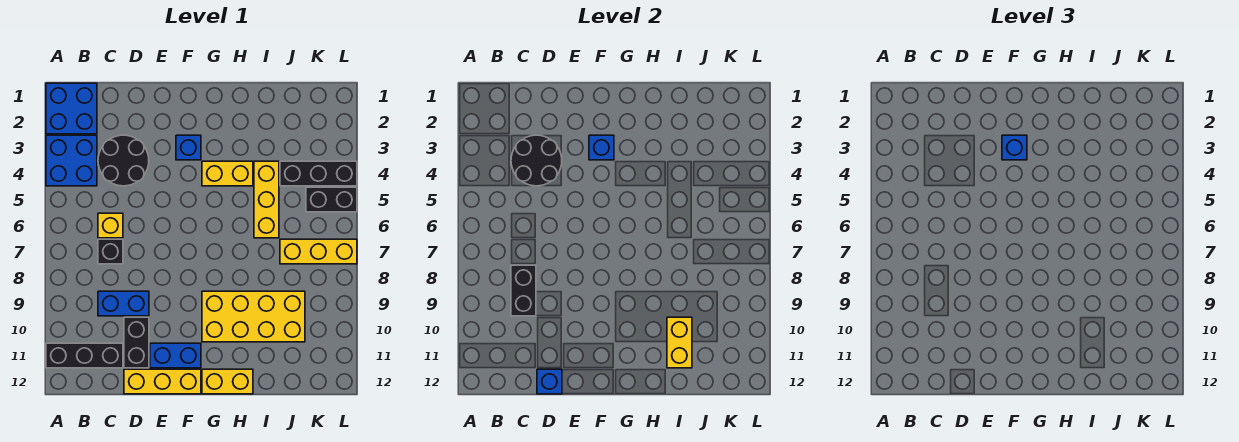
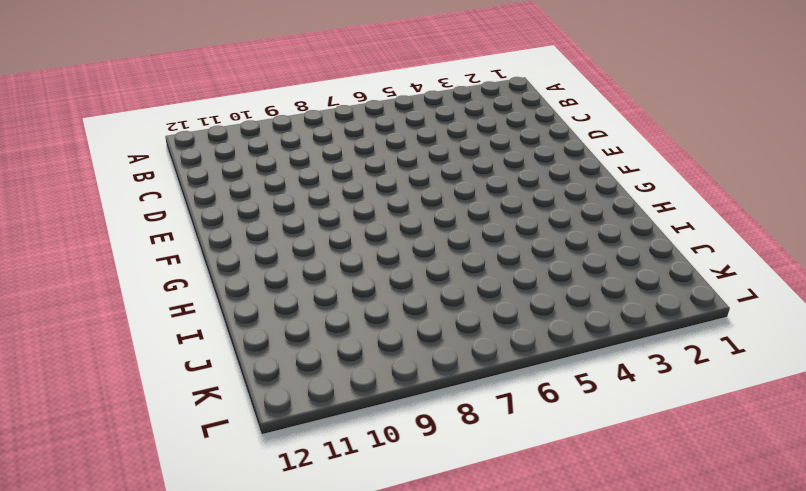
none -> blue brick A1:B2 level 1
none -> blue brick A3:B4 level 1
none -> black brick A11:C11 level 1

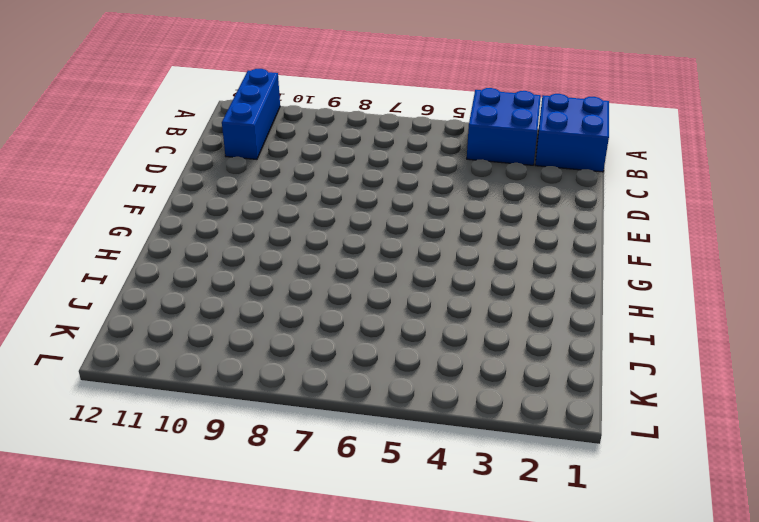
blue brick A11:C11 level 1 -> black brick A11:C11 level 1
none -> black round brick C3:D4 level 1
none -> yellow brick C6 level 1
none -> black brick C7 level 1

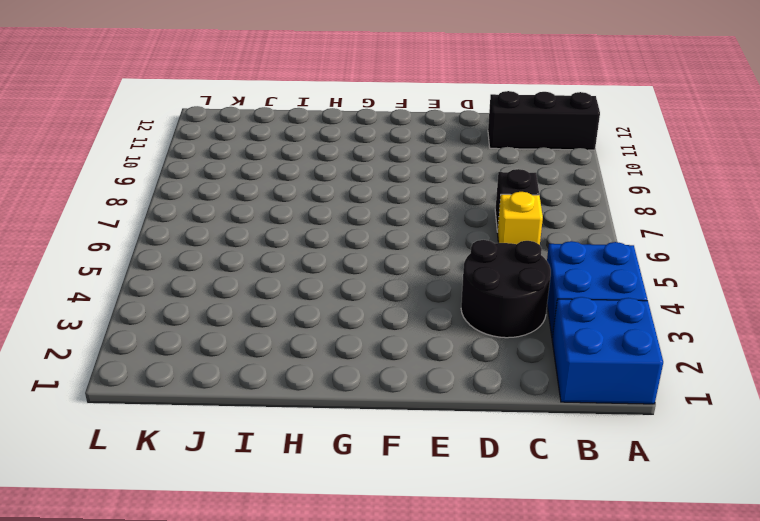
none -> blue brick C9:D9 level 1
none -> black brick D10:D11 level 1
none -> yellow brick D12:F12 level 1

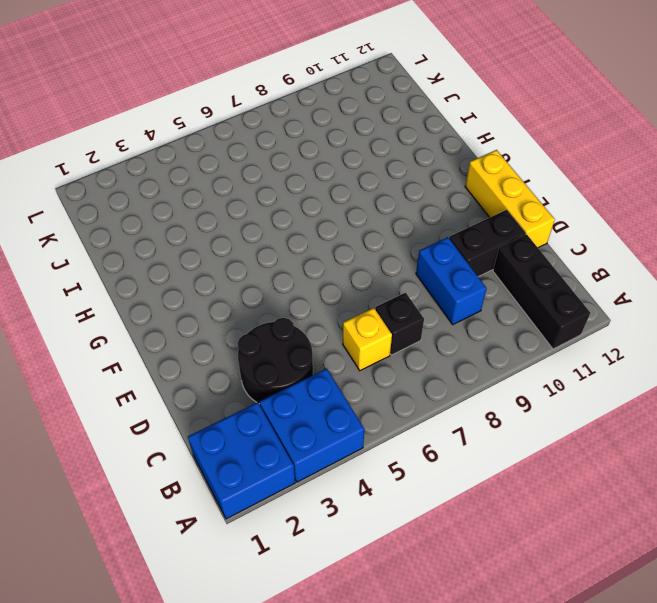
none -> blue brick E11:F11 level 1
none -> blue brick F3 level 1
none -> yellow brick G4:H4 level 1

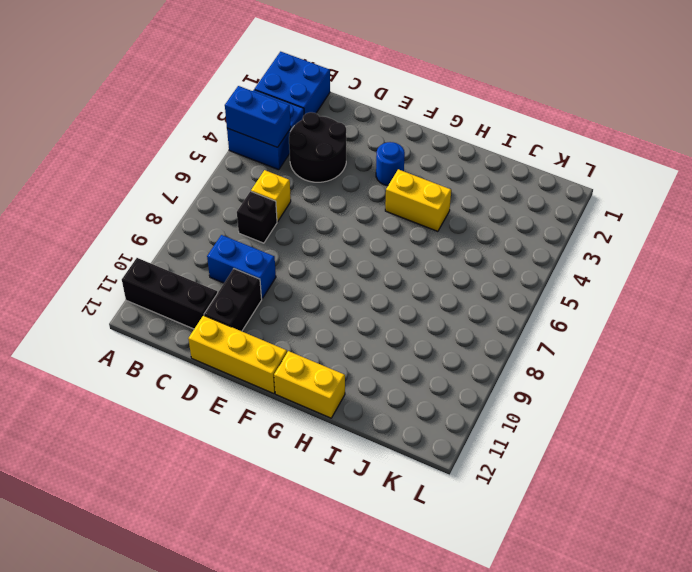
blue brick A4:B4 level 2 -> blue brick E11:F11 level 1
blue round brick F3 level 1 -> blue brick F3 level 1
none -> yellow brick G9:J10 level 1
none -> yellow brick I4:I6 level 1
none -> black brick J4:L4 level 1

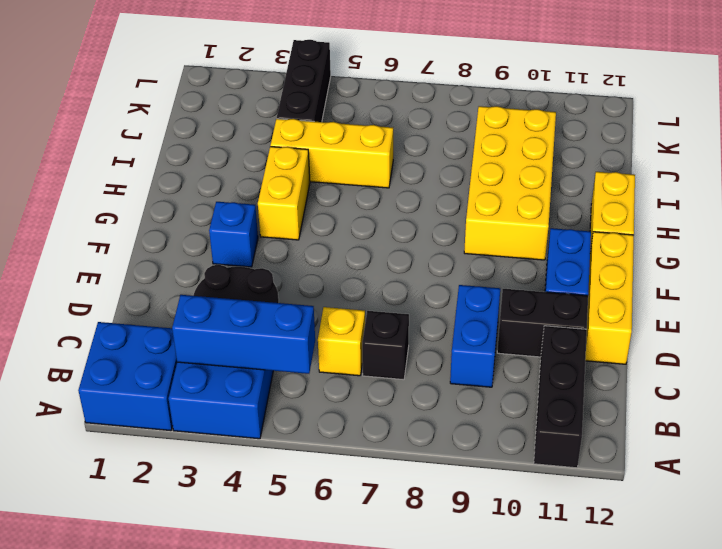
blue brick B3:B5 level 2 -> none
none -> yellow brick J7:L7 level 1
none -> black brick K5:L5 level 1
none -> black round brick C3:D4 level 2

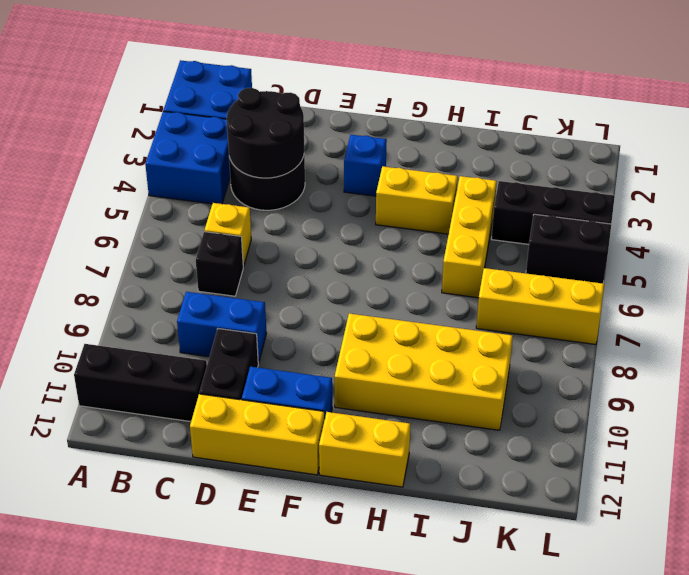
none -> black brick C8:C9 level 2
none -> blue brick D12 level 2
none -> blue brick F3 level 2

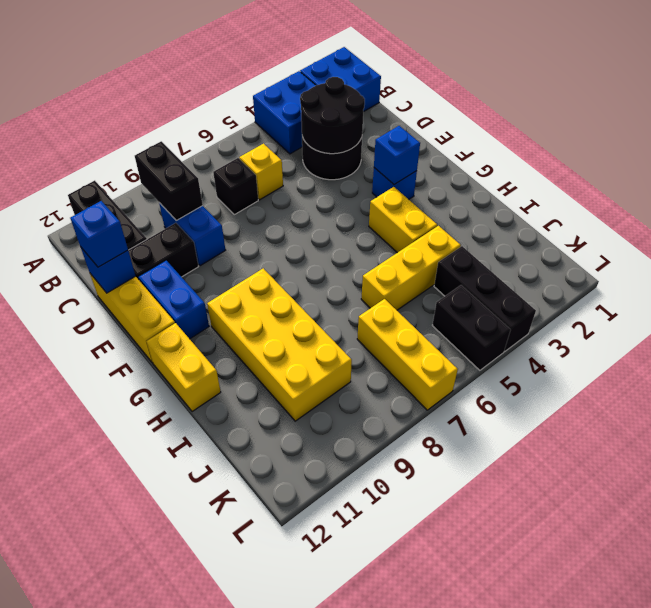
black brick B9:C9 level 2 -> black brick C8:C9 level 2
blue brick D12 level 3 -> blue brick F3 level 3
none -> yellow brick I10:I11 level 2

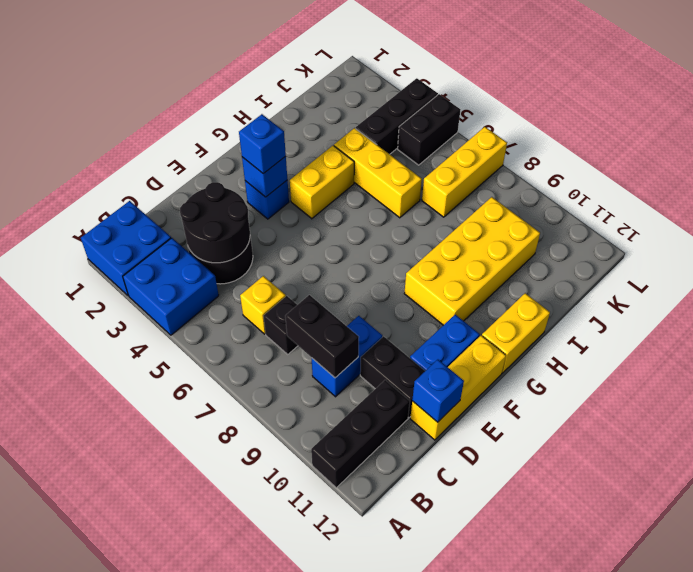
none -> yellow brick I10:I11 level 2

